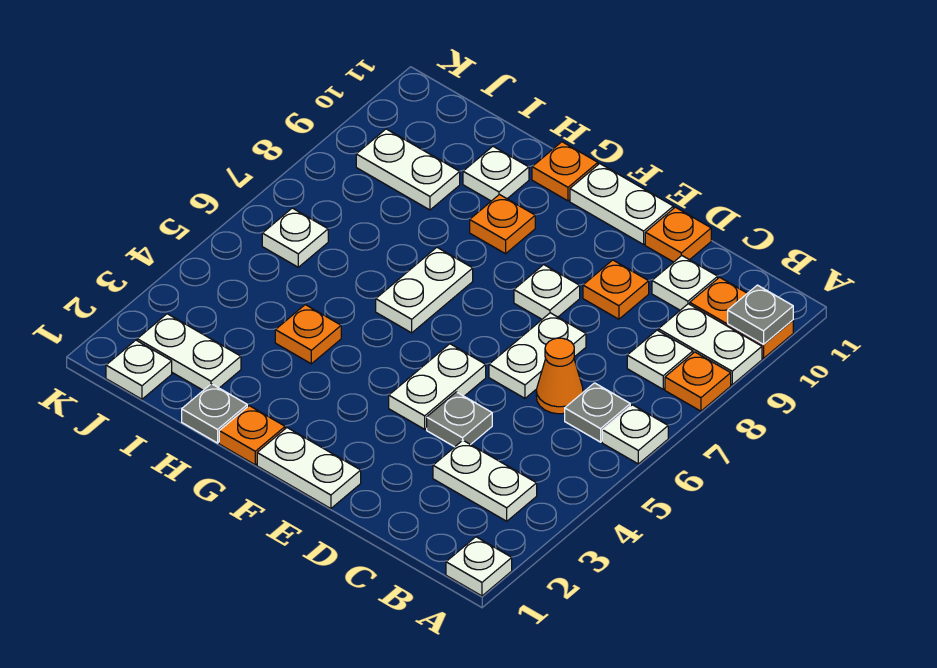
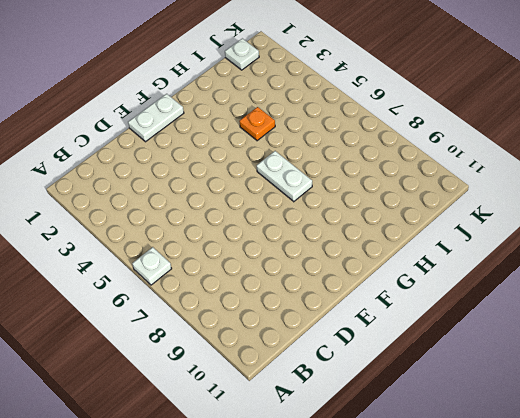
none -> white plate A1 level 1
none -> orange plate A8 level 1
none -> white plate A9:B9 level 1
none -> orange plate A10:B10 level 1

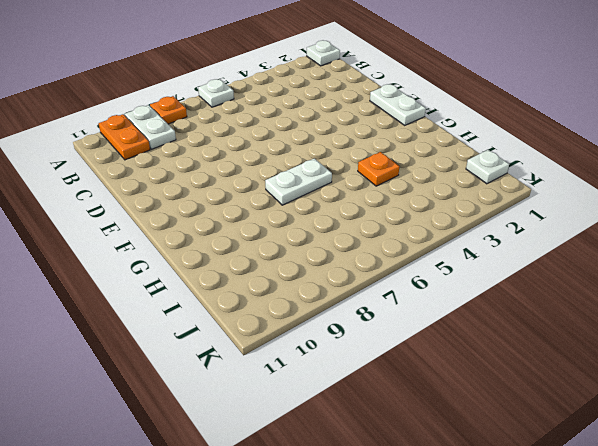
none -> white plate B3:C3 level 1
none -> grey plate B6 level 1
none -> white plate B8 level 1
none -> orange cone C6 level 1

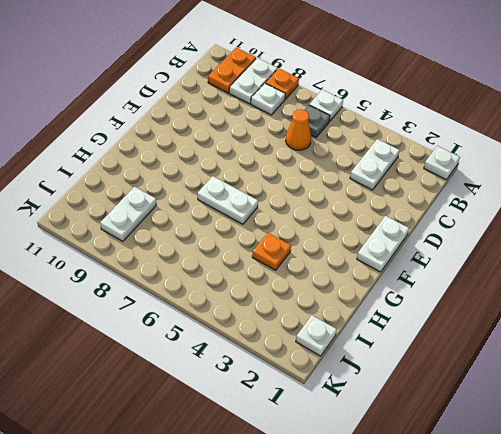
none -> white plate C10 level 1
none -> grey plate D4 level 1
none -> white plate D6:D7 level 1
none -> orange plate D9 level 1

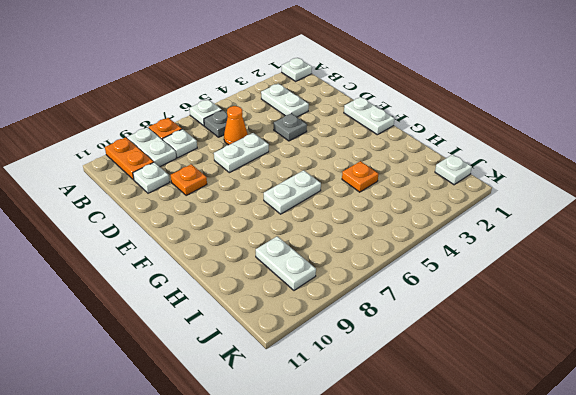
none -> orange plate D11 level 1
none -> white plate E4:E5 level 1
none -> white plate E8 level 1
none -> white plate E11:F11 level 1

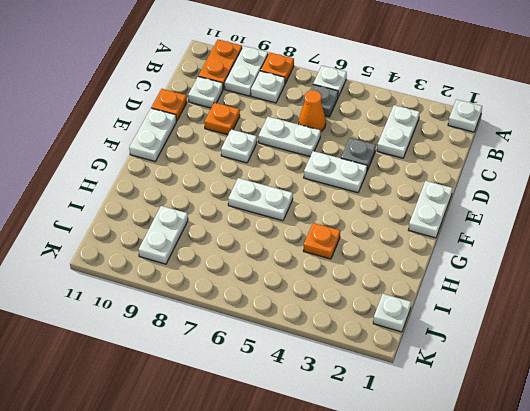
none -> orange plate G1 level 1
none -> orange plate G9 level 1
none -> orange plate G11 level 1
none -> grey plate H1 level 1

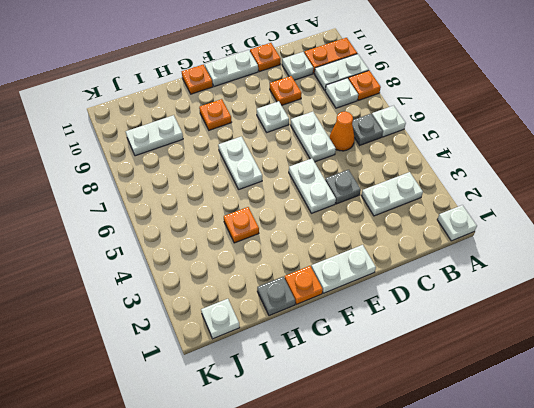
none -> white plate H10 level 1
none -> white plate I2:J2 level 1
none -> white plate J6 level 1
none -> grey plate A10 level 2

